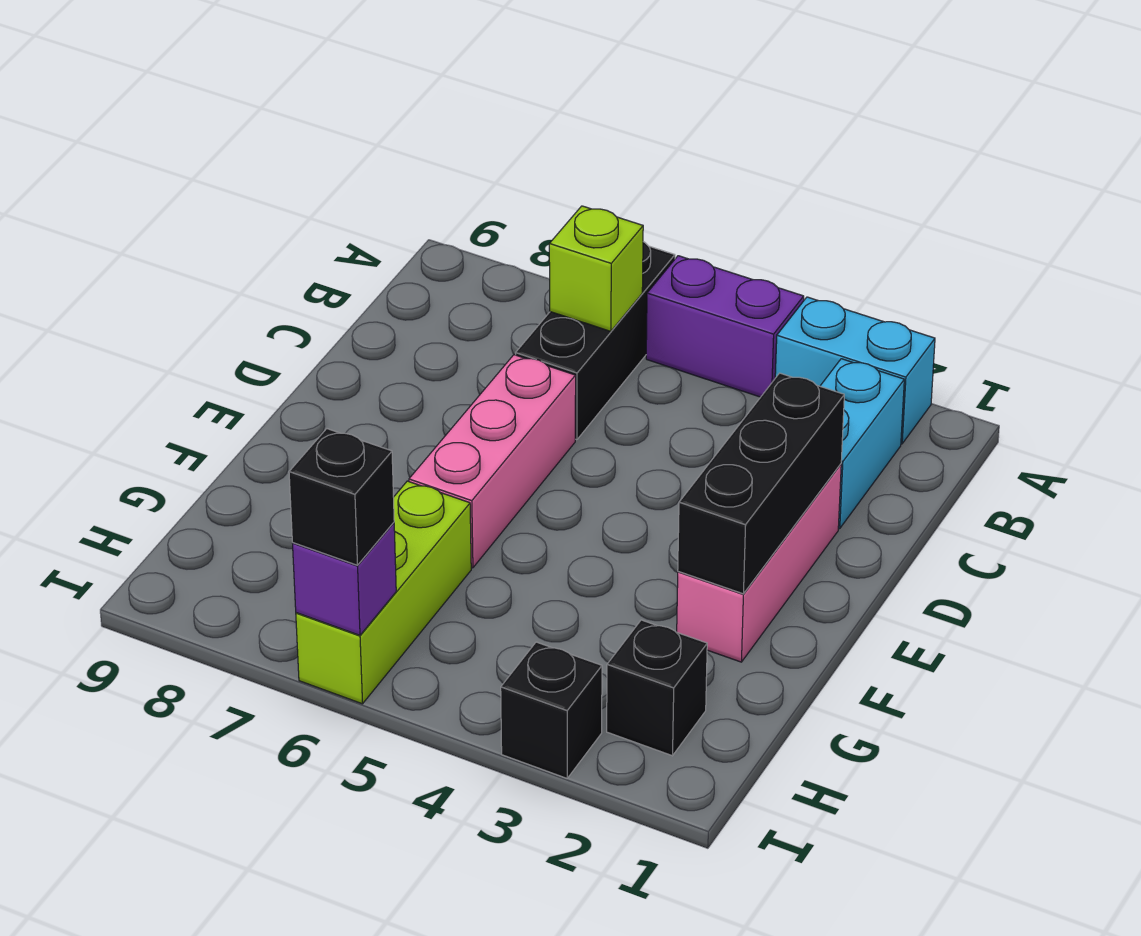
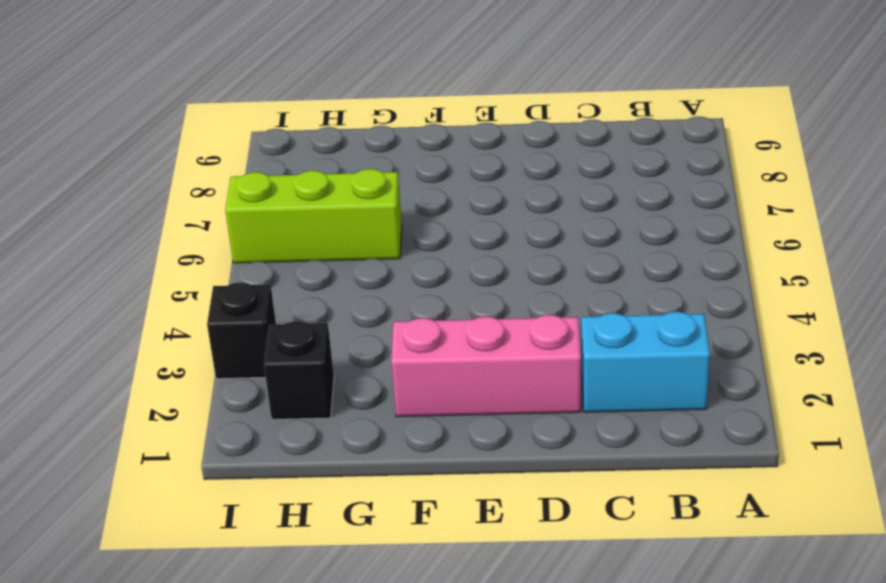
none -> cyan brick A2:A3 level 1
none -> purple brick A4:A5 level 1
none -> black brick A6:C6 level 1

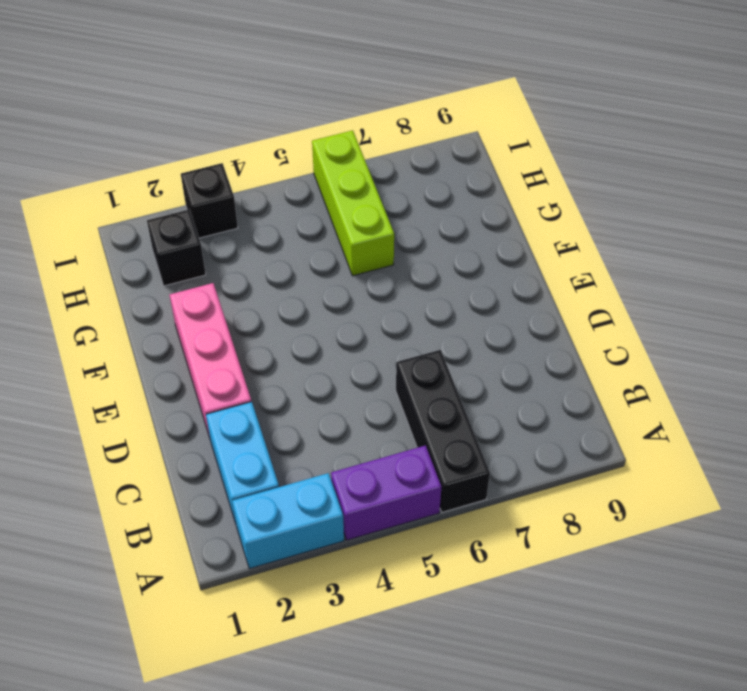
none -> pink brick D6:F6 level 1
none -> lime brick B6 level 2
none -> black brick D2:F2 level 2

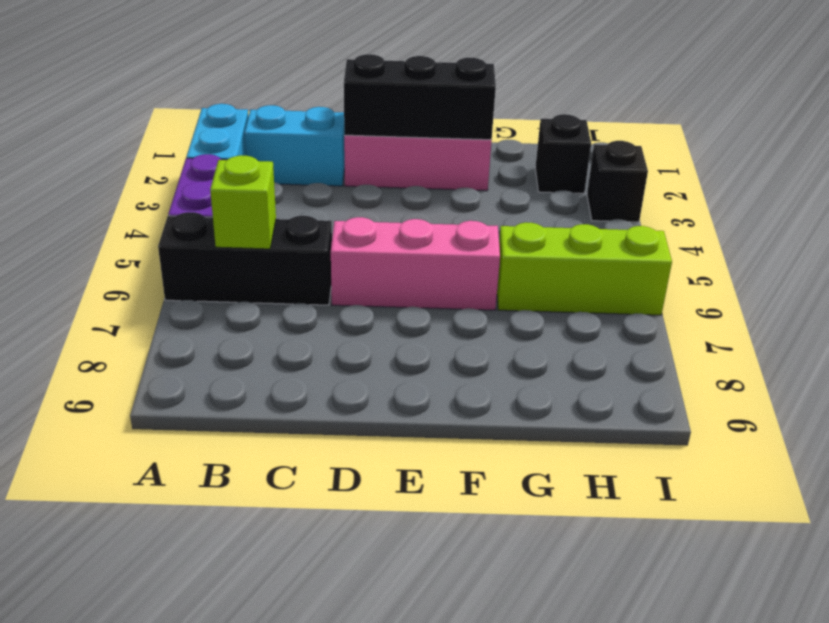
none -> purple brick I6 level 2
none -> black brick I6 level 3

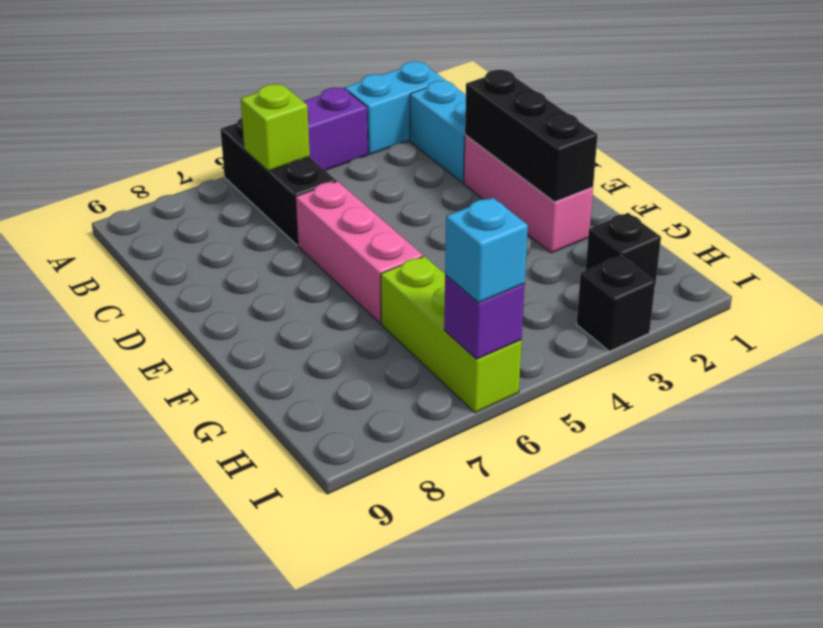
cyan brick I6 level 3 -> black brick I6 level 3

